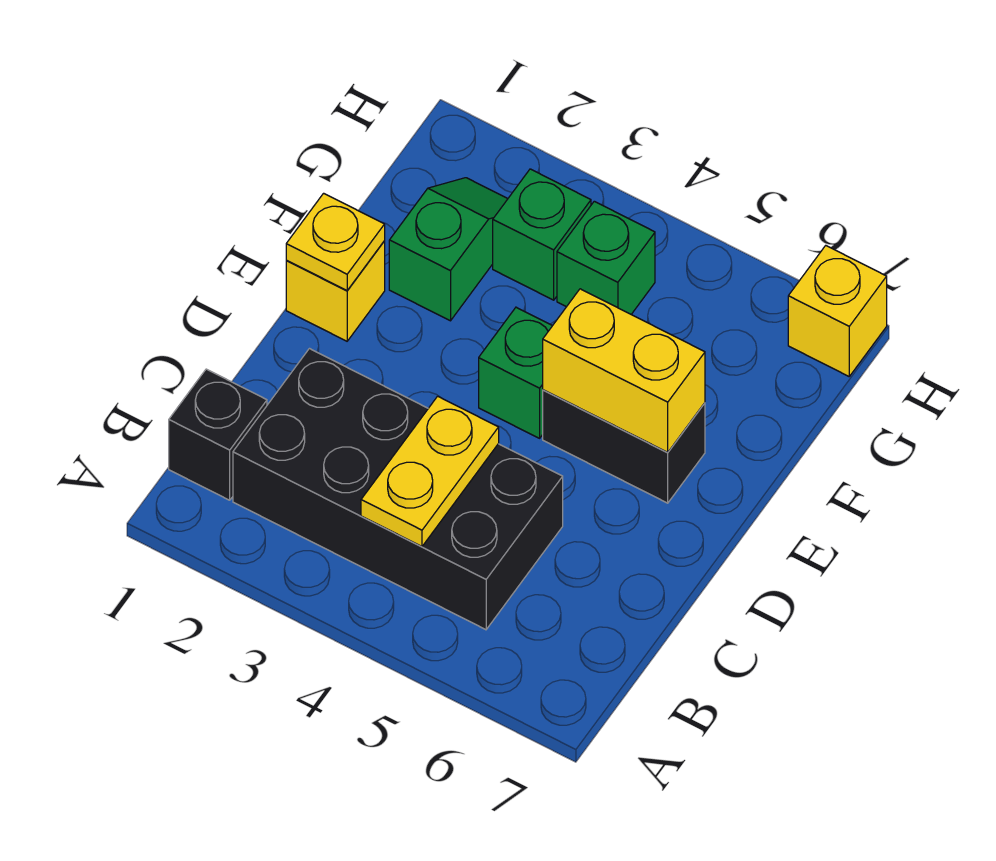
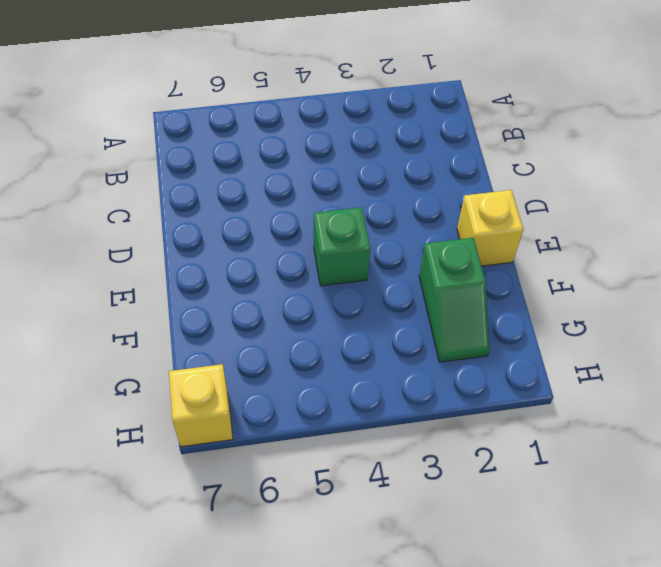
none -> black brick B1 level 1
none -> black brick B2:C5 level 1
none -> black brick E5:E6 level 1

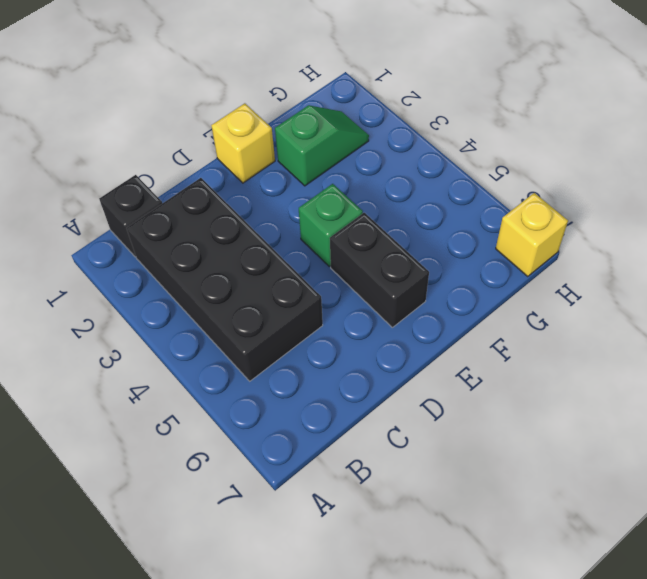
none -> green brick G3 level 1
none -> green brick G4 level 1
none -> yellow plate B4:C4 level 2

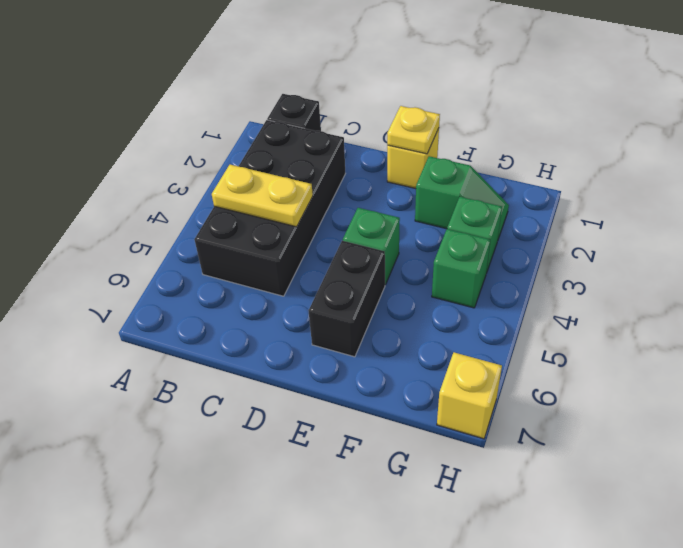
none -> yellow brick E5:E6 level 2

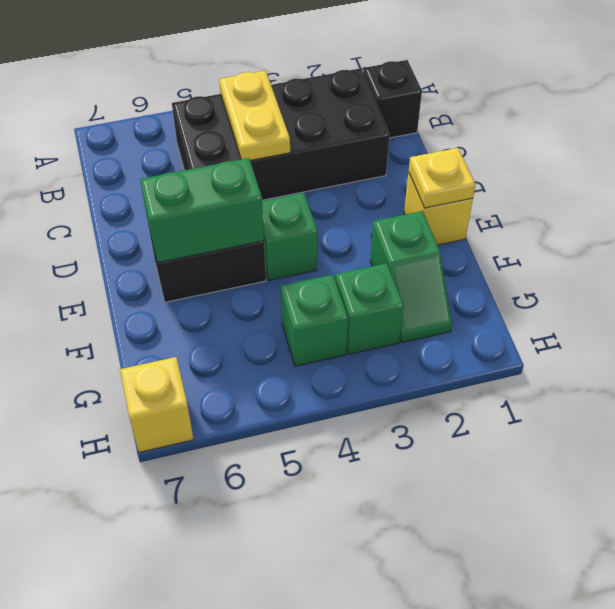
green brick E5:E6 level 2 -> yellow brick E5:E6 level 2

